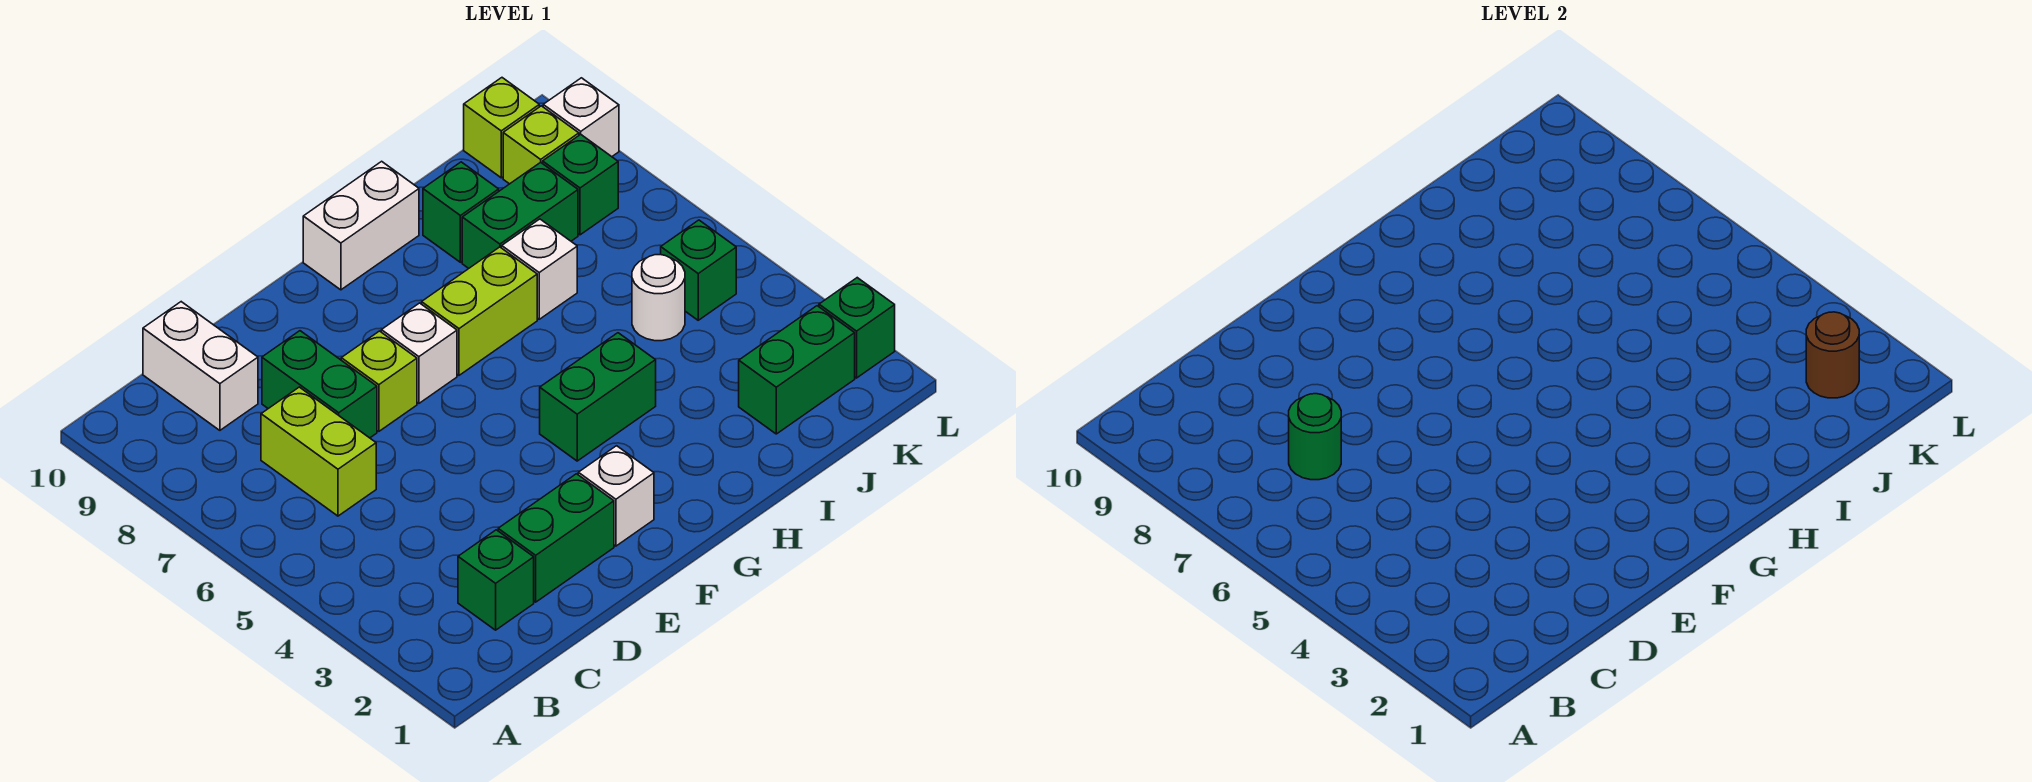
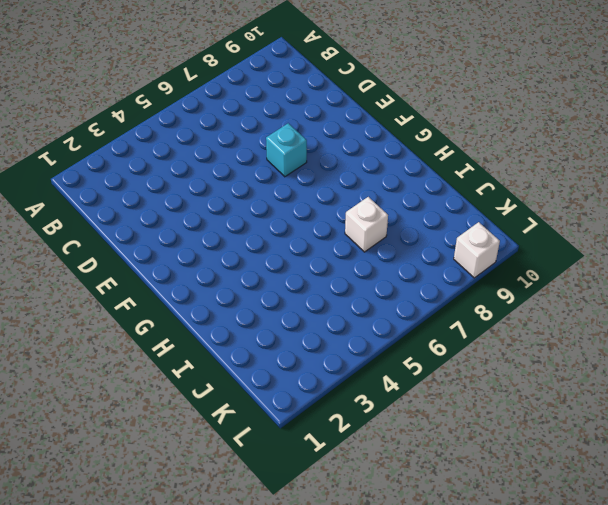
cyan brick E7 level 1 -> lime brick E7 level 1
none -> green brick C2 level 1
none -> lime brick C6:C7 level 1
none -> white brick C9:C10 level 1

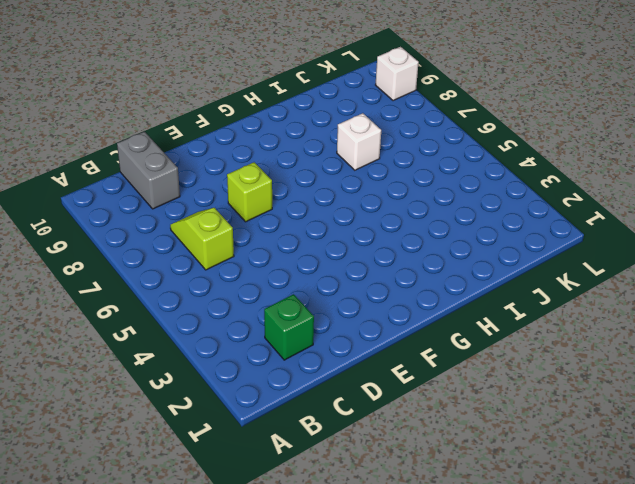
lime slope C6:C7 level 1 top 6 -> lime brick C6:C7 level 1
grey brick C9:C10 level 1 -> white brick C9:C10 level 1
none -> green brick D2:E2 level 1
none -> green brick D7:D8 level 1
none -> white brick F2 level 1

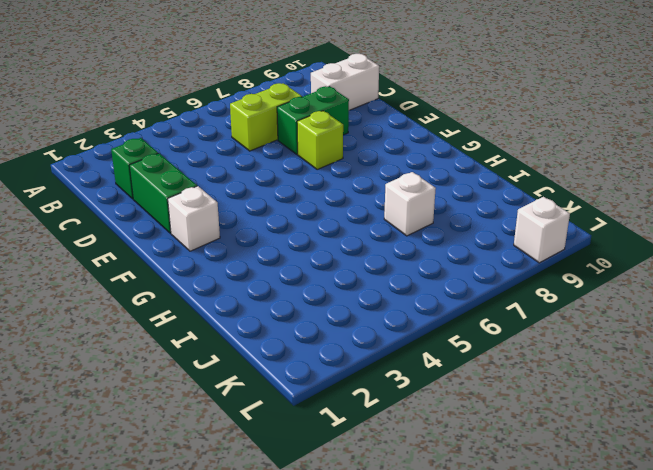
none -> white brick F7 level 1
none -> green brick G4:H4 level 1
none -> lime brick G7:H7 level 1

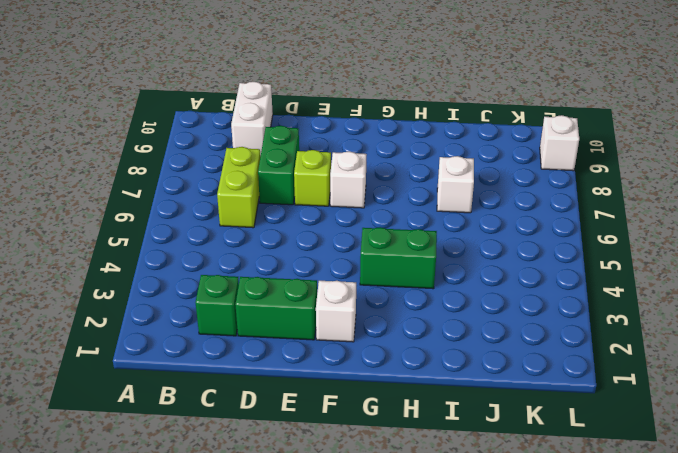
none -> lime brick G7:H7 level 1
none -> white brick G10:H10 level 1
none -> green brick I8:J8 level 1

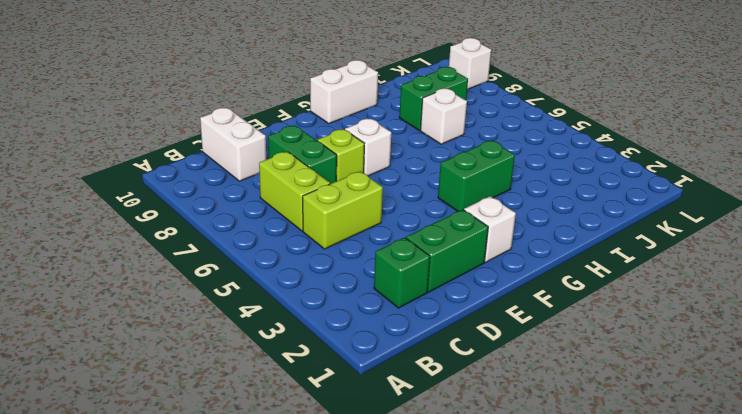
lime brick C5:D5 level 1 -> lime brick G7:H7 level 1
none -> green brick I9 level 1
none -> green brick J2:K2 level 1
none -> white round brick J5 level 1

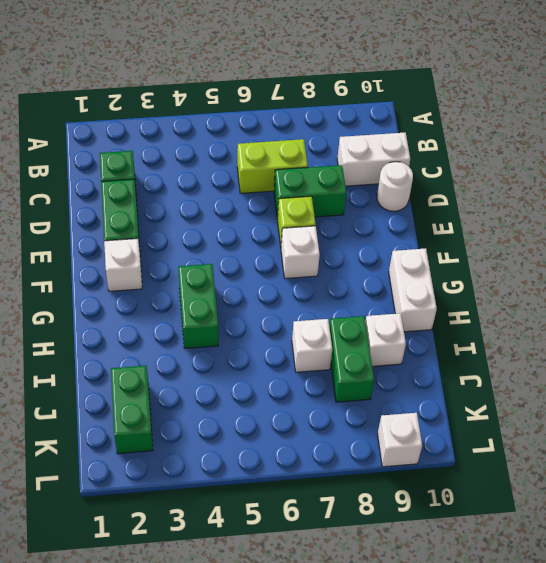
white round brick D10 level 1 -> white round brick J5 level 1
white brick I9 level 1 -> green brick I9 level 1
none -> lime brick G7:H7 level 1
none -> green brick K5 level 1
none -> green brick K8 level 1

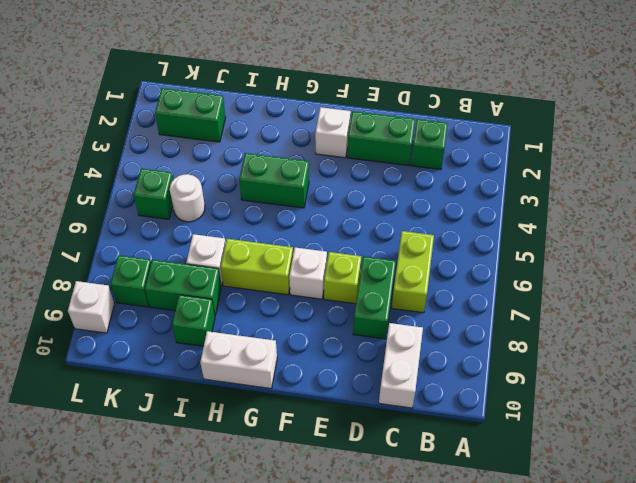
none -> lime brick K9 level 1
none -> lime brick K10 level 1
none -> green brick L2 level 1

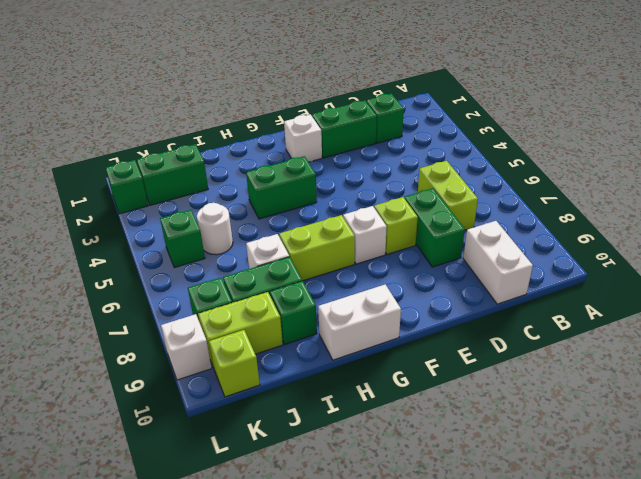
lime brick J9:K9 level 1 -> lime brick K9 level 1
none -> green round brick C7 level 2
none -> brown round brick K2 level 2

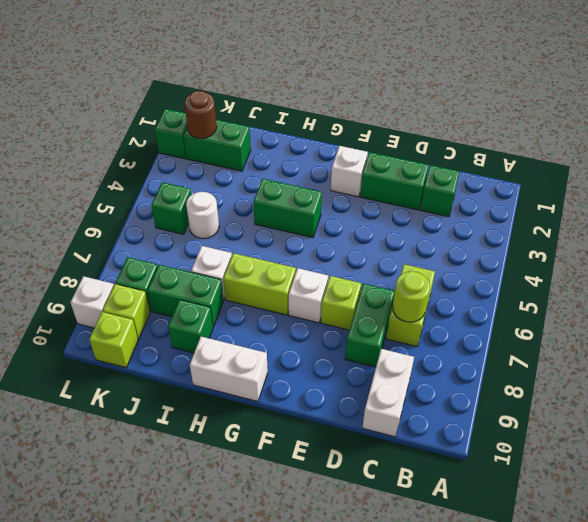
lime round brick C7 level 2 -> green round brick C7 level 2

